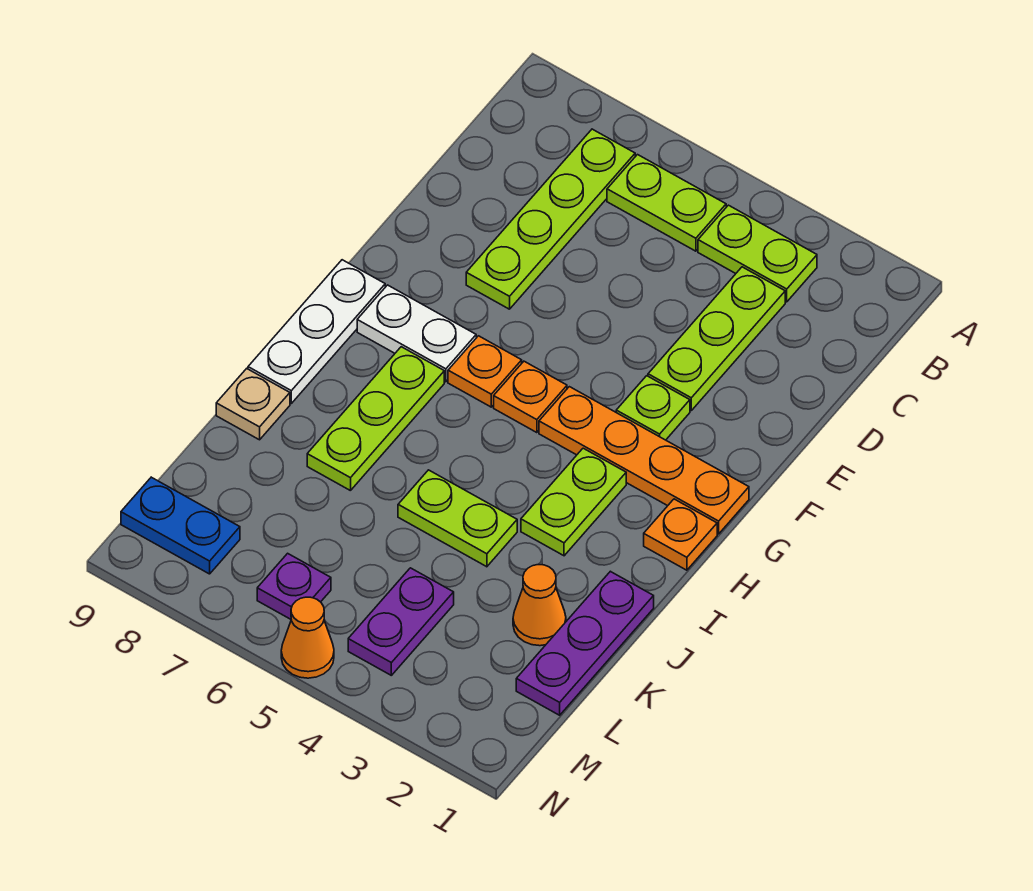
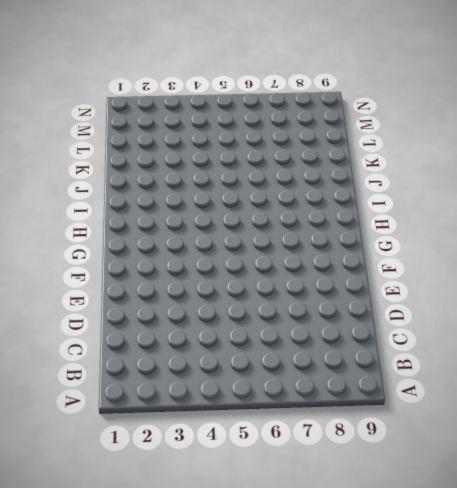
none -> lime plate B3:B4 level 1
none -> lime plate B5:B6 level 1
none -> lime plate B7:E7 level 1

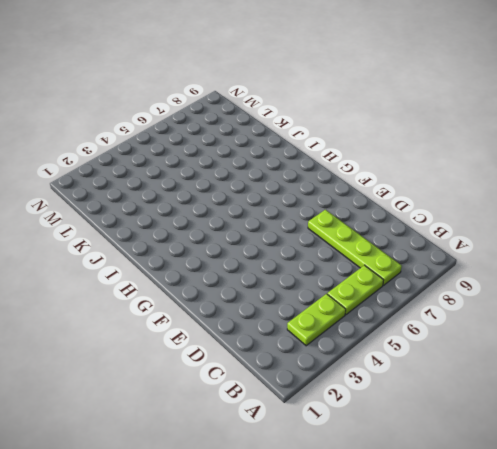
none -> lime plate C3:E3 level 1
none -> lime plate F3 level 1
none -> orange plate G1:G4 level 1

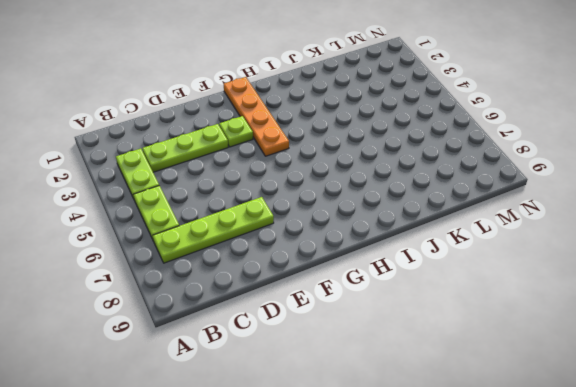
none -> orange plate G5 level 1
none -> orange plate G6 level 1
none -> white plate G7:G8 level 1

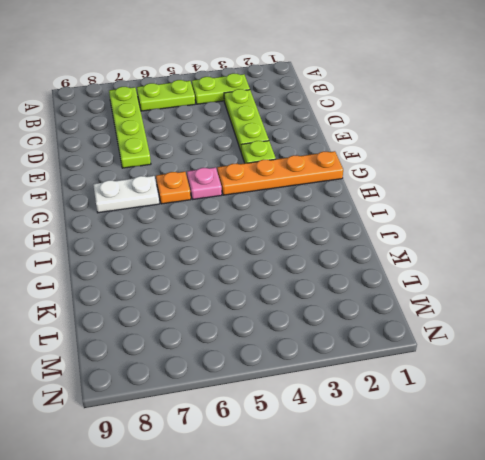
pink plate G5 level 1 -> orange plate G5 level 1
none -> white plate G9:I9 level 1
none -> orange plate H1 level 1
none -> lime plate H3:I3 level 1

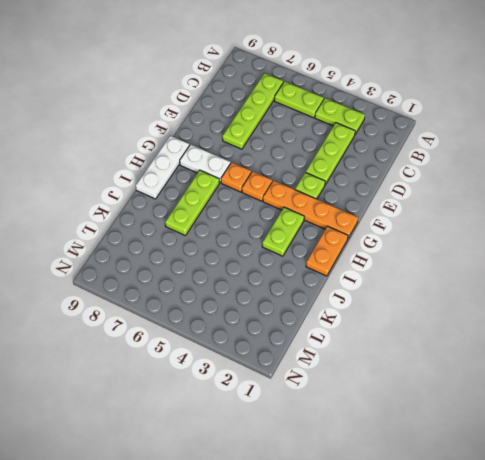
orange plate H1:I1 level 1 -> orange plate H1 level 1
none -> purple plate J1:L1 level 1
none -> lime plate J4:J5 level 1
none -> tan plate J9 level 1

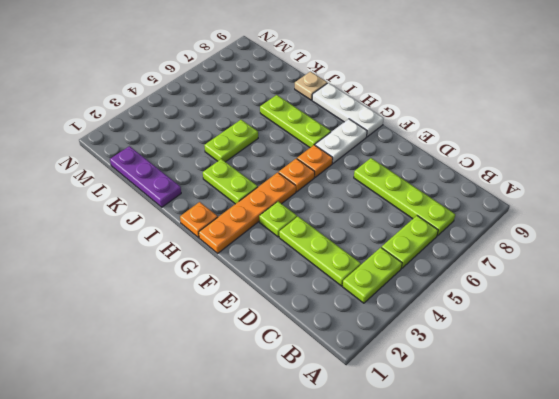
none -> orange cone K2 level 1
none -> purple plate L4:M4 level 1
none -> purple plate M6 level 1

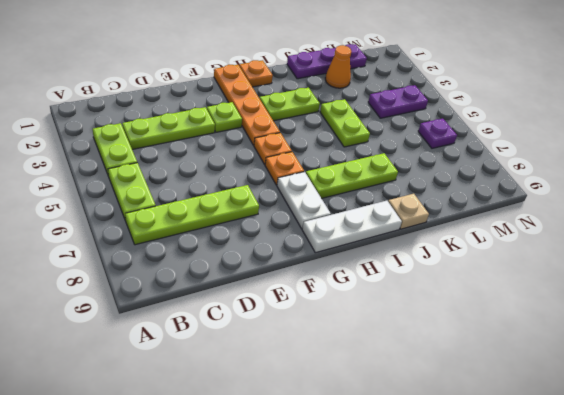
none -> blue plate M8:M9 level 1
none -> orange cone N5 level 1

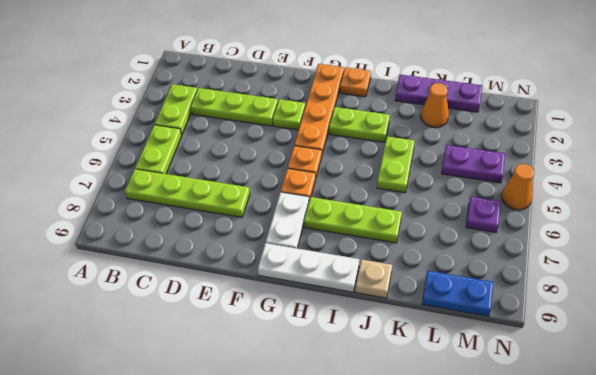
blue plate L9:M9 level 1 -> blue plate M8:M9 level 1

